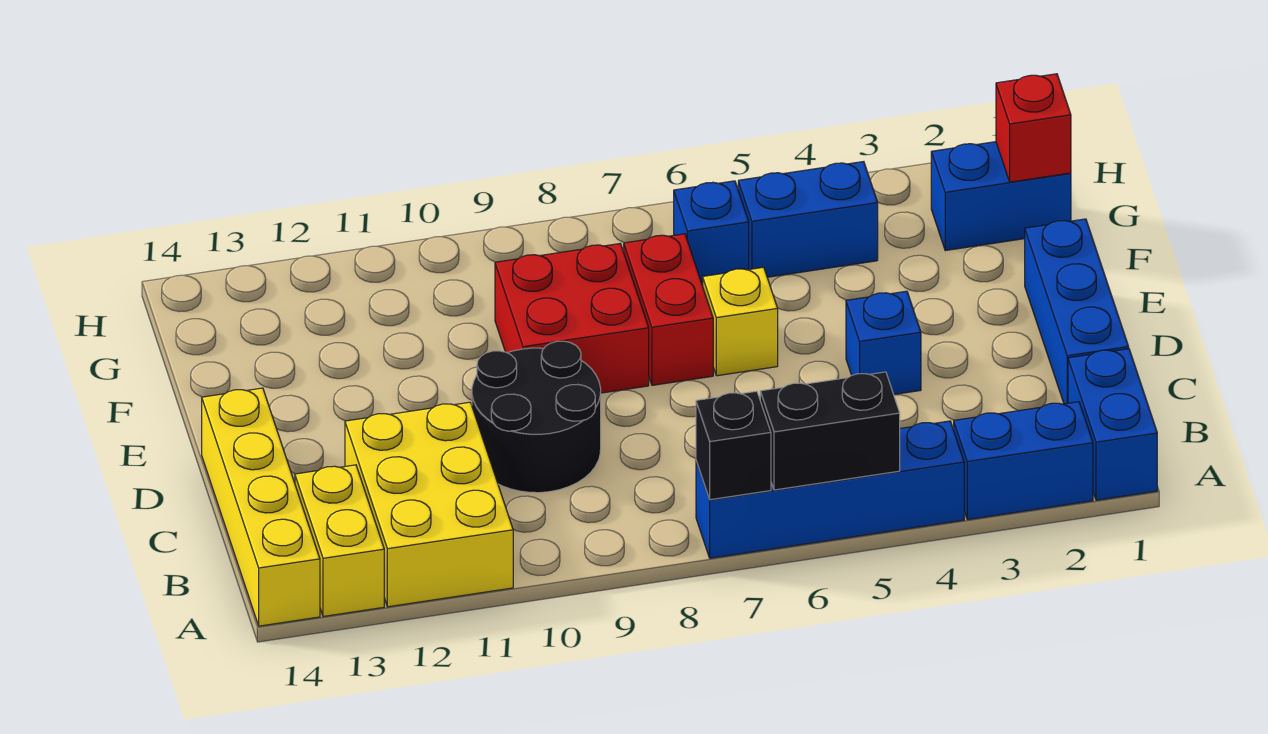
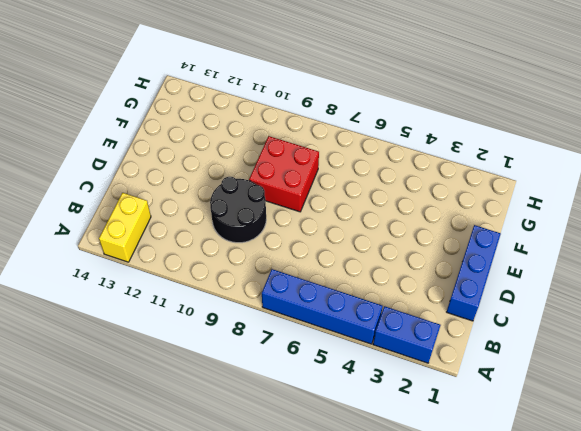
none -> blue brick A1:B1 level 1
none -> yellow brick A11:C12 level 1
none -> yellow brick A14:D14 level 1

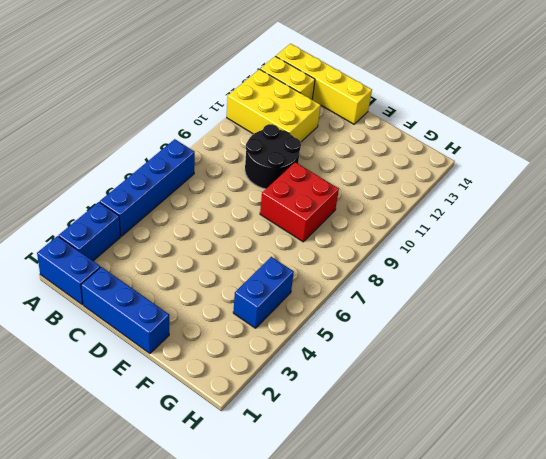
none -> blue brick D4 level 1
none -> yellow brick E6 level 1
none -> red brick E7:F7 level 1

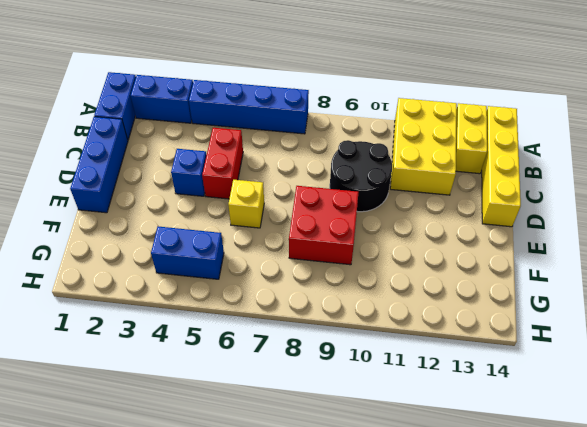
red brick C5:D5 level 1 -> red brick E7:F7 level 1
none -> blue brick G1:G2 level 1
none -> blue brick G6 level 1
none -> black brick A5:A6 level 2

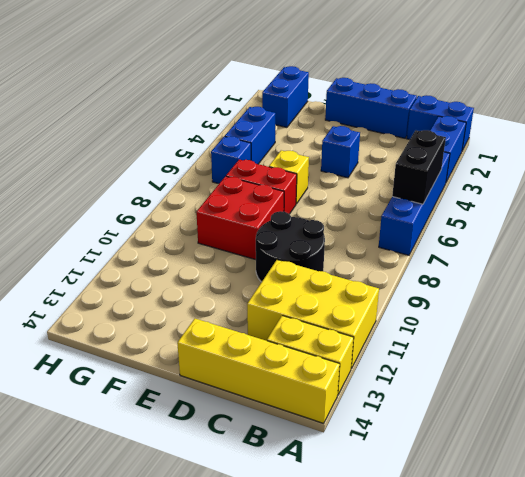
none -> black brick A7 level 2
none -> red brick G1 level 2

